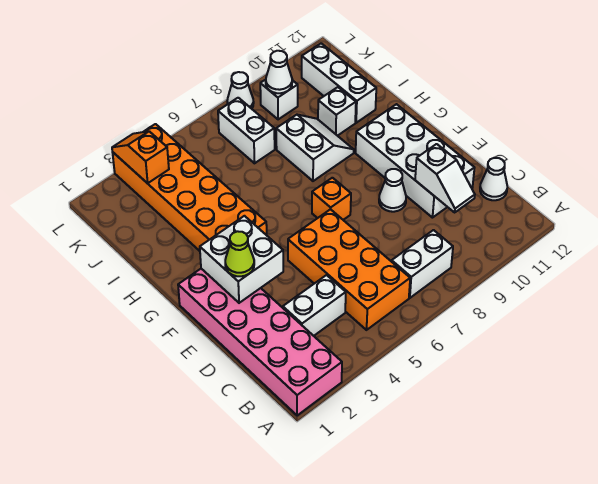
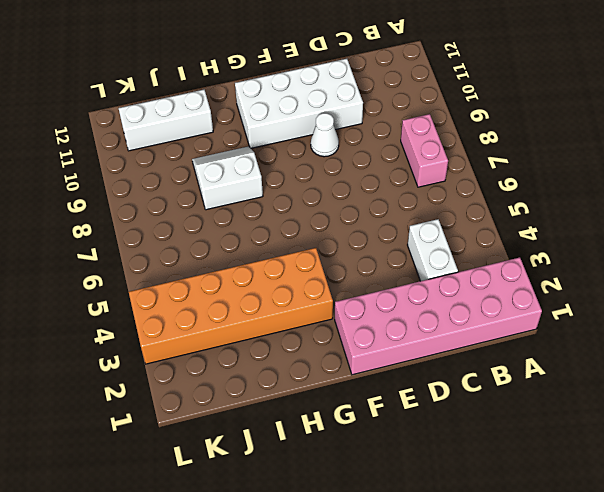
pink brick B7:B8 level 1 -> white brick B7:B8 level 1
none -> orange brick B5:E6 level 1
none -> white cone C12 level 1
none -> orange brick F7 level 1

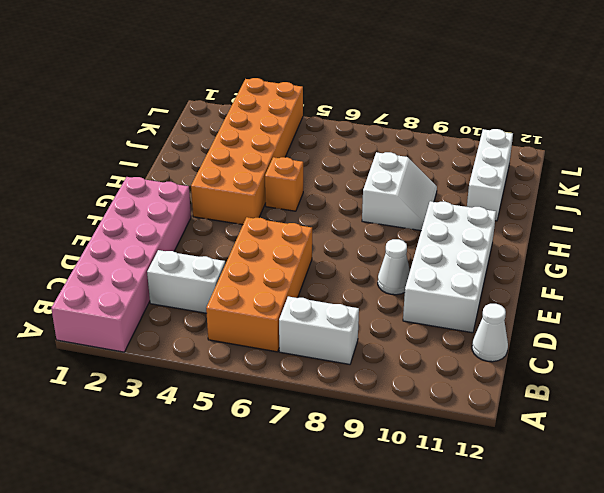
orange brick H5 level 1 -> orange brick F7 level 1
none -> white brick I10 level 1
none -> white brick J7:K7 level 1
none -> white brick K9 level 1

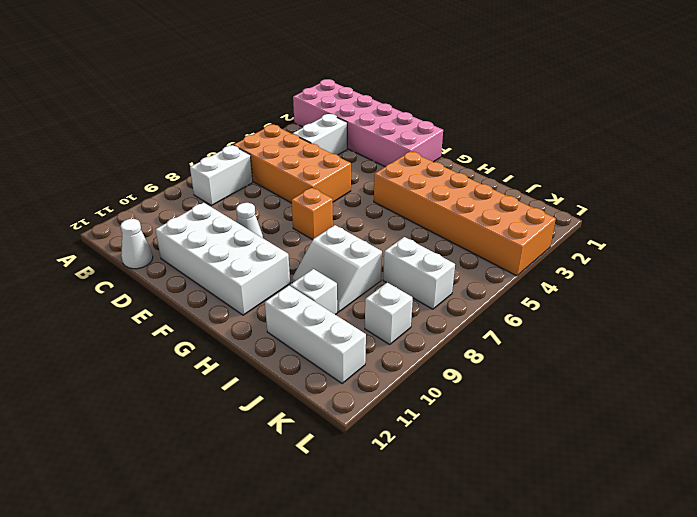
none -> white cone L8 level 1
none -> white slope C10:D10 level 2 top D
none -> white brick E2:F3 level 2

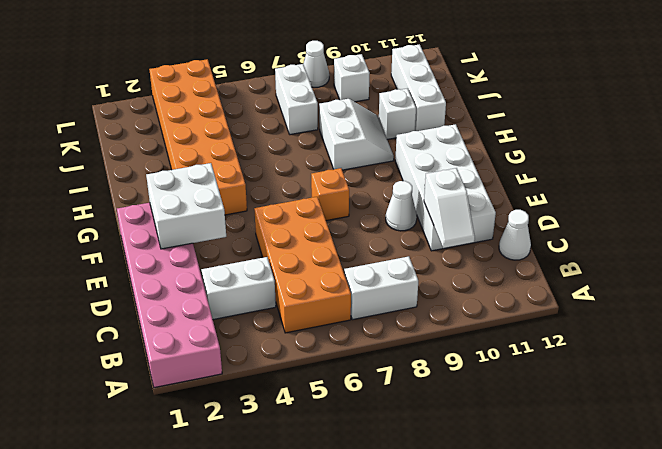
none -> orange slope K3:L3 level 2 top K
none -> white cone K9 level 2
none -> lime cone E2 level 3

